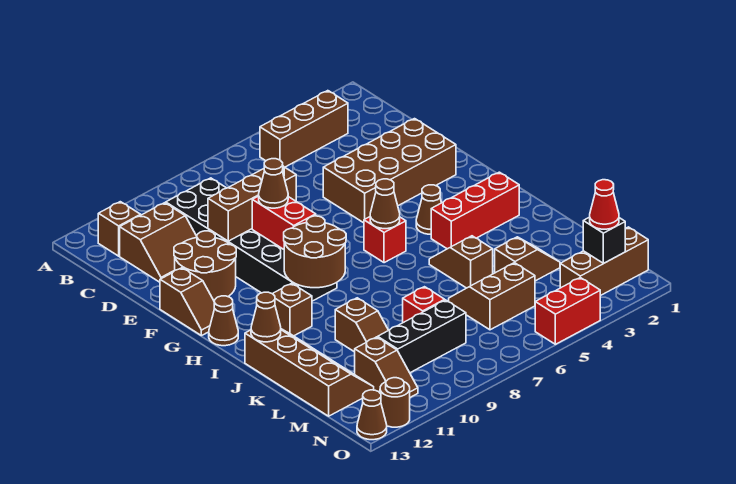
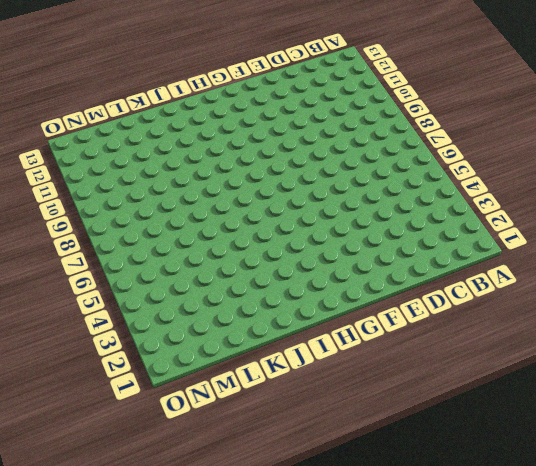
none -> brown brick B3:B5 level 1
none -> brown brick B12 level 1
none -> black brick C9:H10 level 1
none -> brown slope C11:D12 level 1 top C

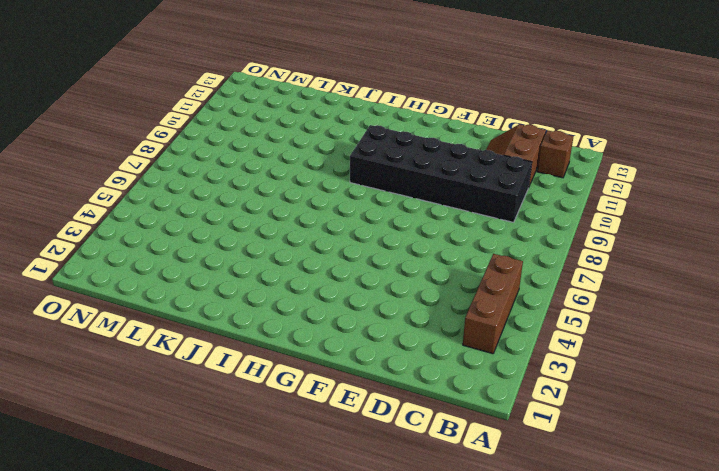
none -> brown brick E2:F5 level 1
none -> brown round brick E11:F12 level 1
none -> brown slope F13:G13 level 1 top F
none -> brown cone H4 level 1

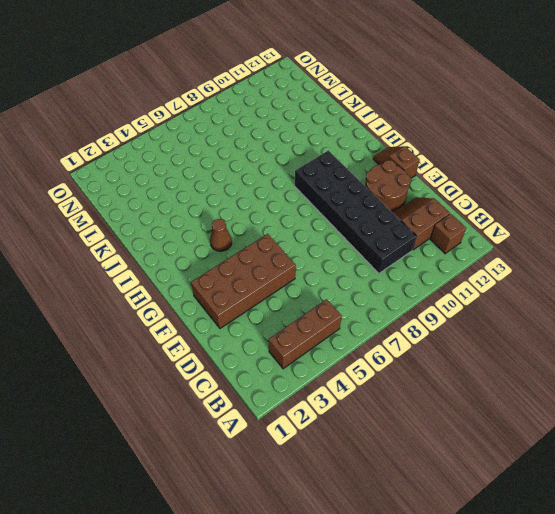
none -> red brick H6 level 1
none -> brown cone H13 level 1
none -> red brick I2:I4 level 1
none -> brown brick I11 level 1

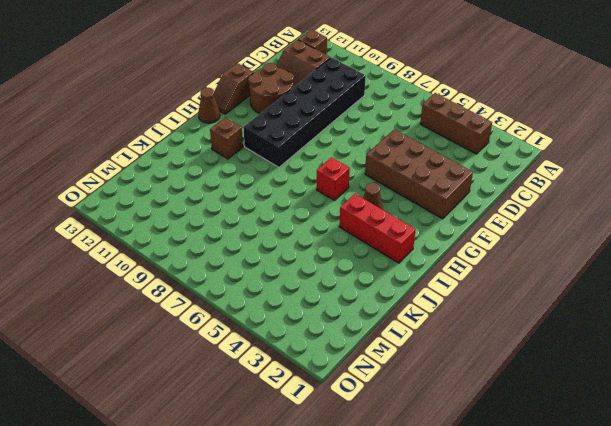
none -> brown slope J5:K5 level 1 top K
none -> brown slope J12:M13 level 1 top 13
none -> brown slope K10:L10 level 1 top K
none -> brown slope L3:L4 level 1 top 4

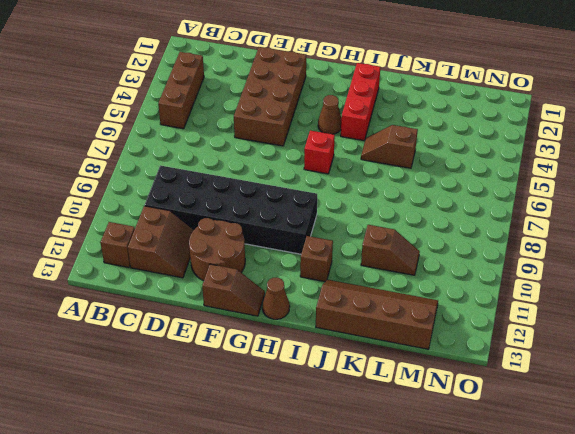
none -> brown slope L3:L4 level 1 top 4
none -> brown slope L5:M6 level 1 top M
none -> red brick L8 level 1
none -> black brick M8:M10 level 1

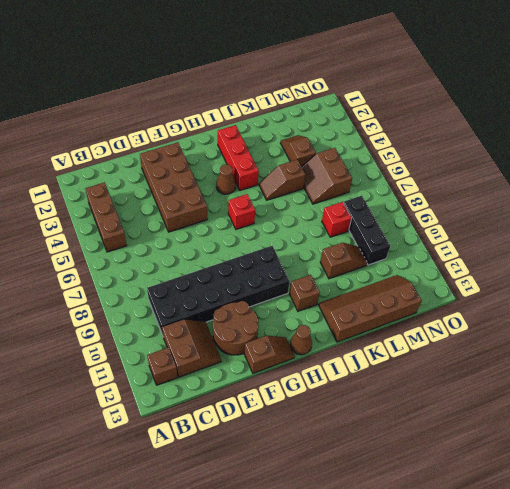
none -> brown slope M11:N11 level 1 top M
none -> brown brick N1:N3 level 1
none -> red brick O4:O5 level 1
none -> brown round brick O12 level 1

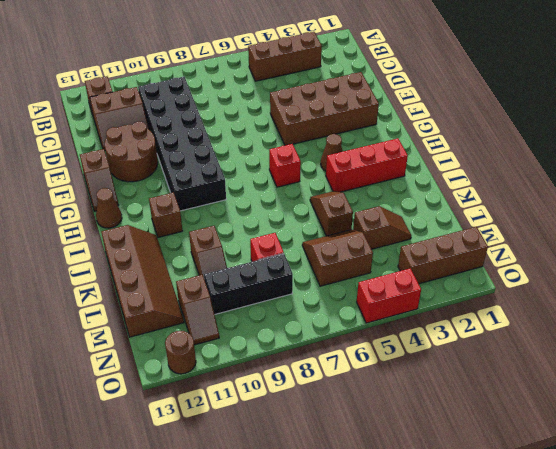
none -> brown cone O13 level 1
none -> brown brick E8:E10 level 2
none -> red brick F9:G9 level 2
none -> brown cone H6 level 2

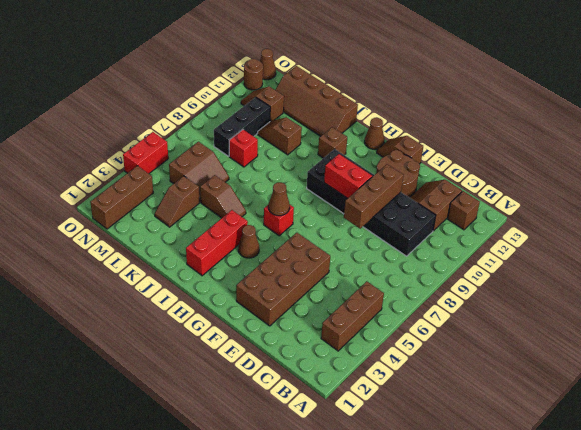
none -> brown round brick H9:I10 level 2
none -> brown cone J13 level 2
none -> black brick N2 level 2
none -> brown cone F9 level 3

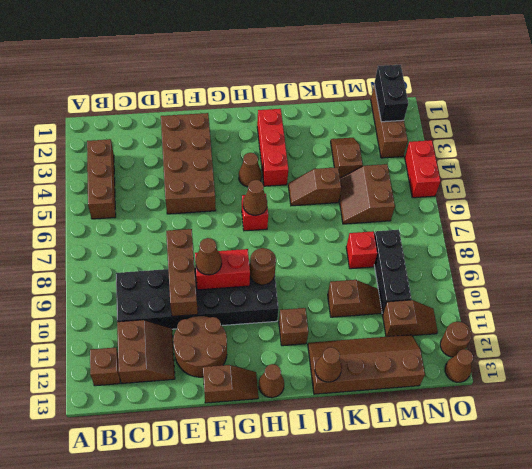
brown round brick H9 level 2 -> brown round brick H9:I10 level 2
black brick N1:N2 level 2 -> black brick N2 level 2
none -> red cone N2 level 3

